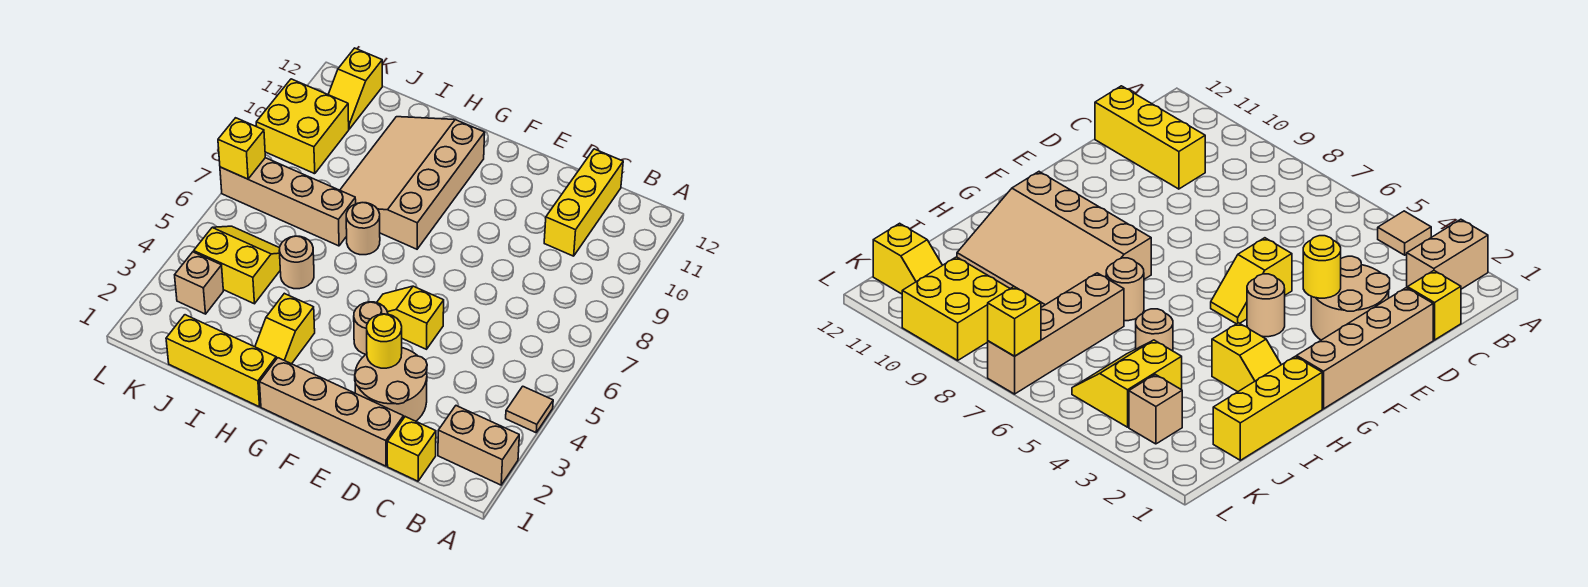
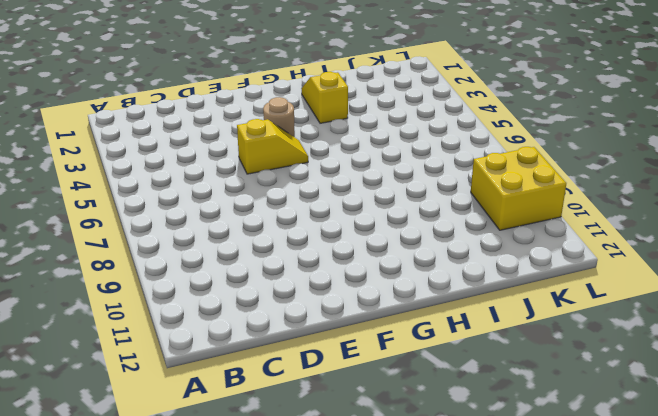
none -> tan brick A2:B2 level 1
none -> tan tile A4 level 1
none -> yellow brick C1 level 1

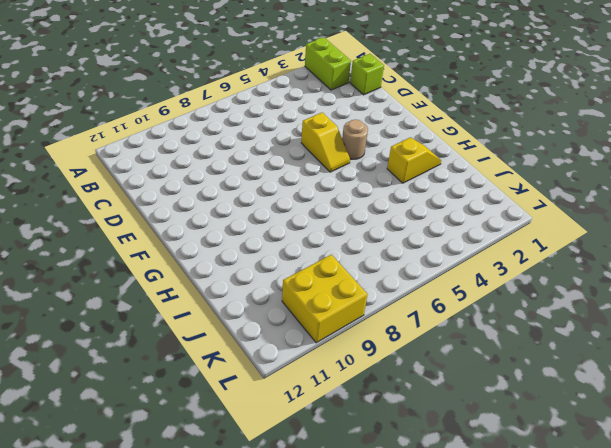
lime brick A2:B2 level 1 -> tan brick A2:B2 level 1
lime brick C1 level 1 -> yellow brick C1 level 1
none -> tan tile A4 level 1
none -> yellow brick C10:C12 level 1
none -> tan brick D1:G1 level 1

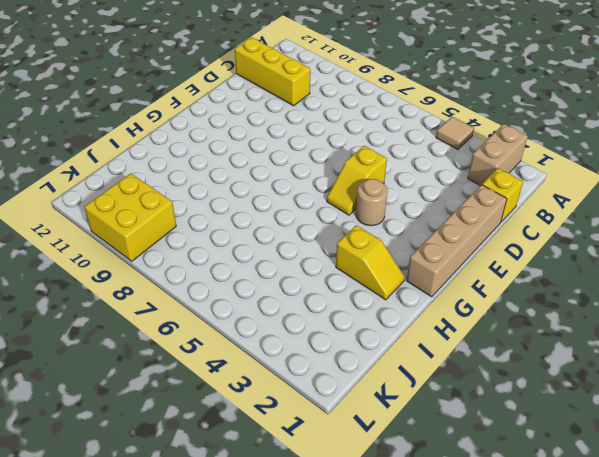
none -> tan round brick D2:E3 level 1
none -> tan slope G8:I11 level 1 top G
none -> yellow brick H1:J1 level 1

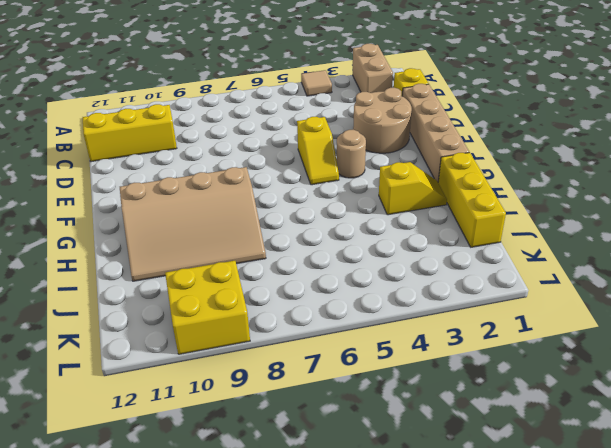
none -> tan round brick H7 level 1
none -> tan round brick I5 level 1
none -> tan brick I7:L7 level 1

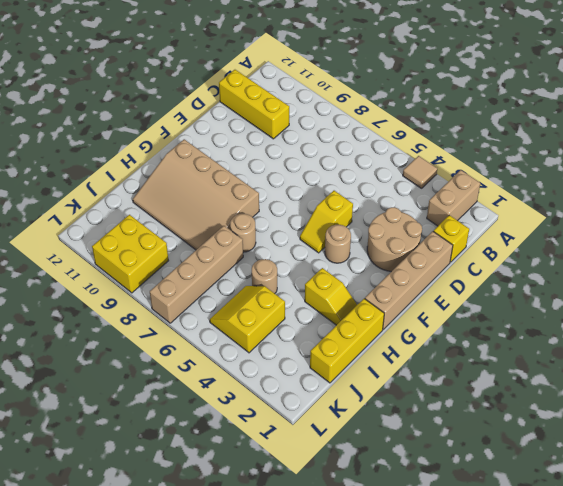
none -> tan brick K3 level 1
none -> yellow slope K11:K12 level 1 top 12
none -> yellow round brick E3 level 2

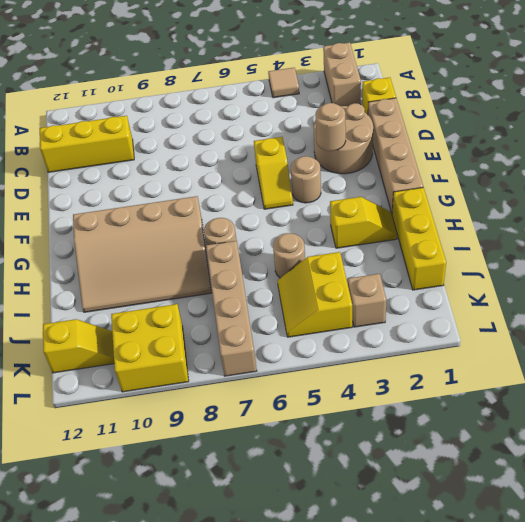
tan round brick E3 level 2 -> yellow round brick E3 level 2
none -> yellow brick L7 level 2

